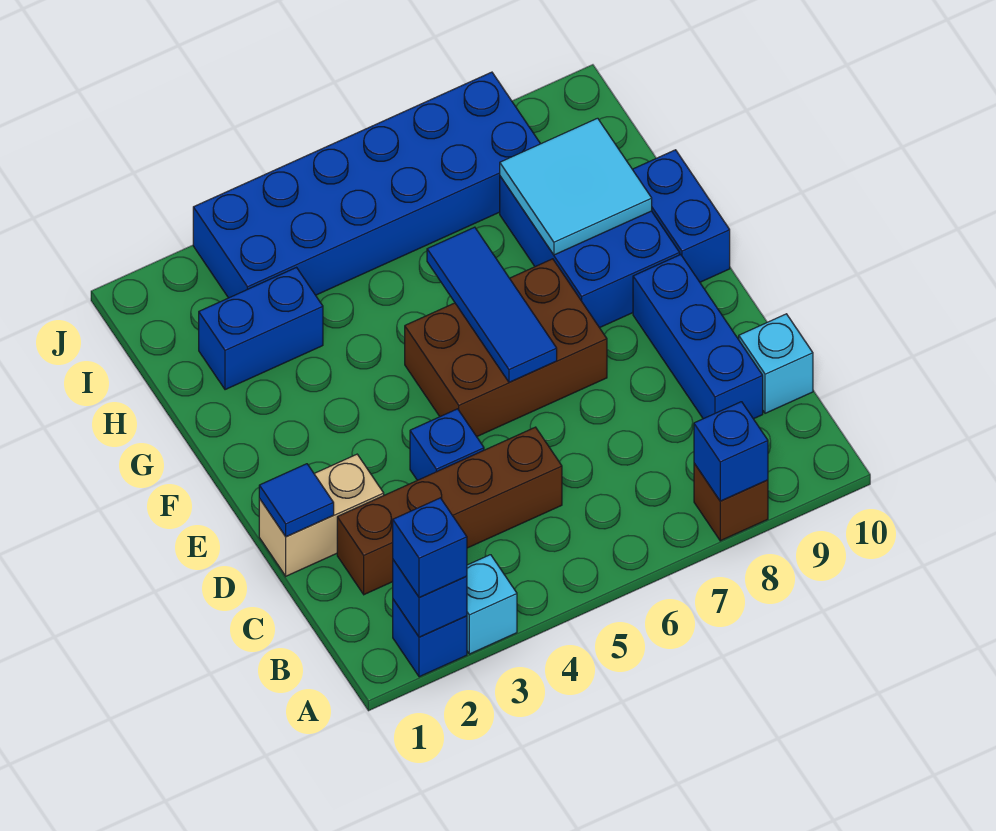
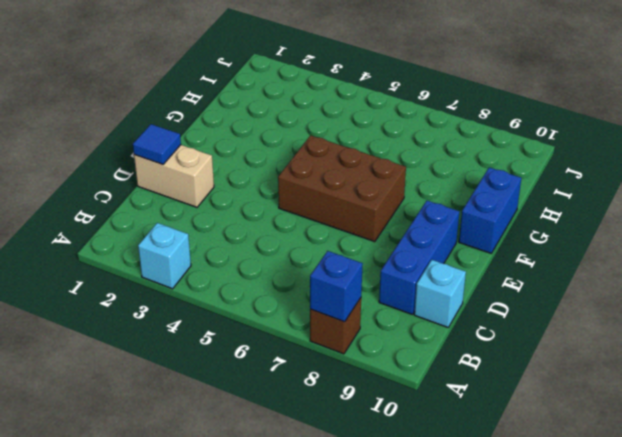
none -> blue brick A2 level 1
none -> brown brick C2:C5 level 1
none -> blue brick D4 level 1

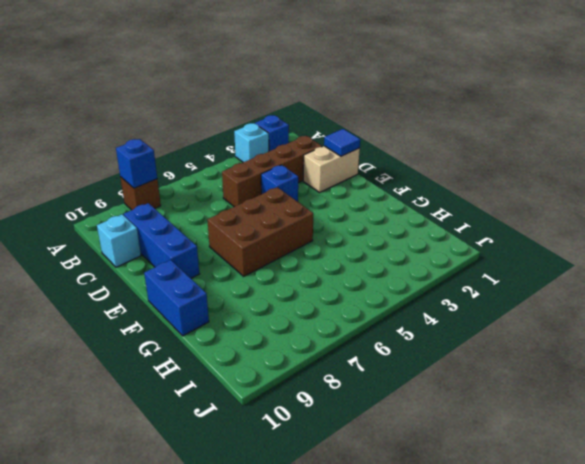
none -> blue brick F8:H9 level 1
none -> blue brick H2:H3 level 1
none -> blue brick I3:J8 level 1

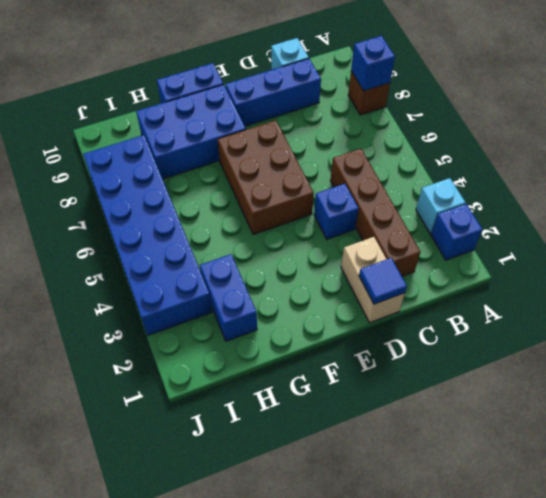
none -> blue brick A2 level 2
none -> blue tile E6:G6 level 2
none -> cyan tile G8:H9 level 2

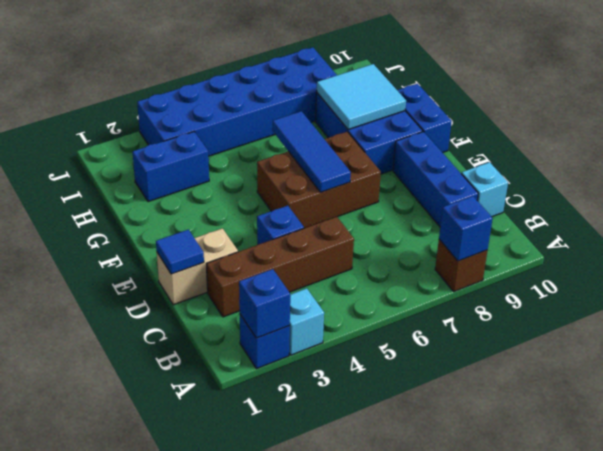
none -> blue brick A2 level 3

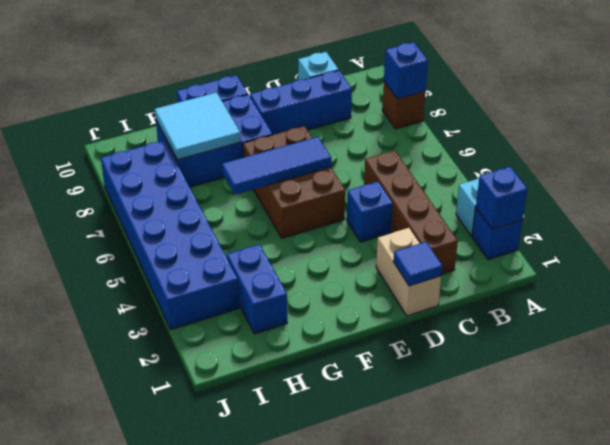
none -> blue brick A2 level 3

